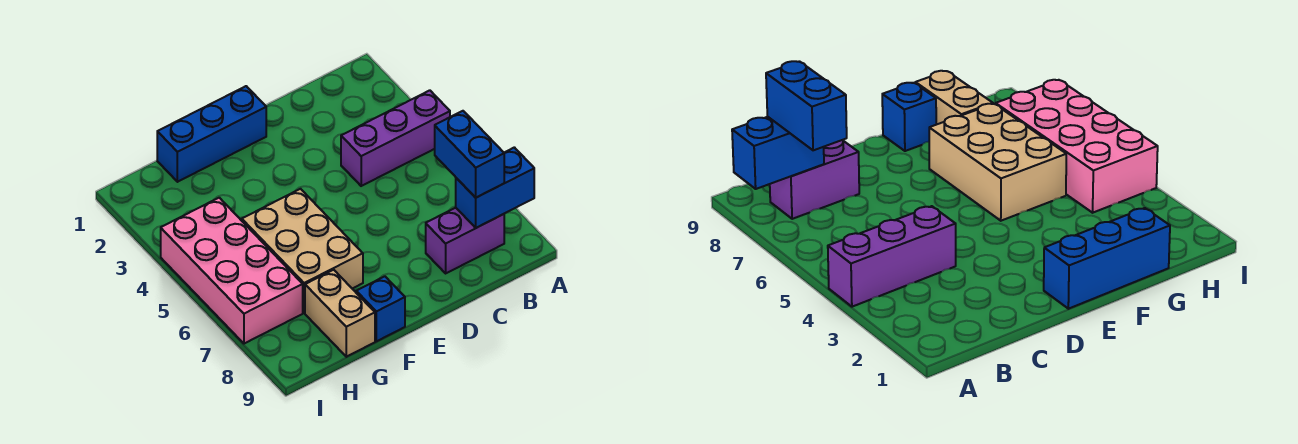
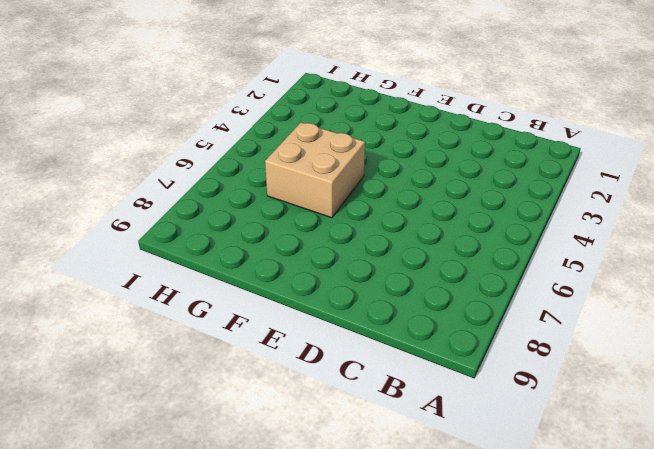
tan brick F5:G6 level 1 -> tan brick F5:G7 level 1
none -> purple brick A4:C4 level 1
none -> purple brick B8:C8 level 1

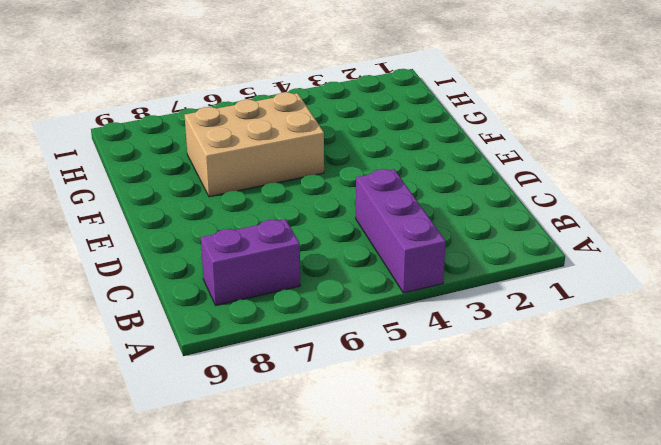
purple brick B7:B8 level 1 -> purple brick B8:C8 level 1
none -> blue brick E1:G1 level 1
none -> blue brick F9 level 1

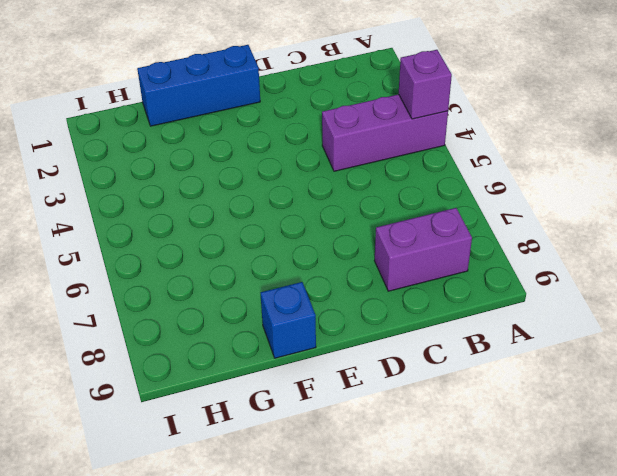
purple brick A4 level 2 -> none
none -> tan brick F5:G7 level 1
none -> tan brick G8:G9 level 1

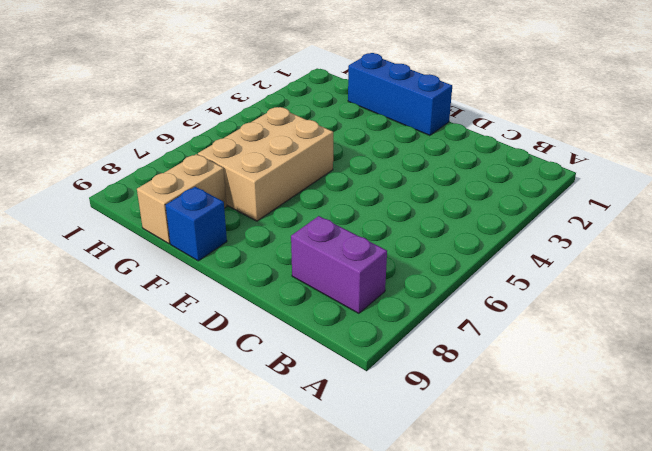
none -> purple brick A4:C4 level 1
none -> pink brick H4:I7 level 1

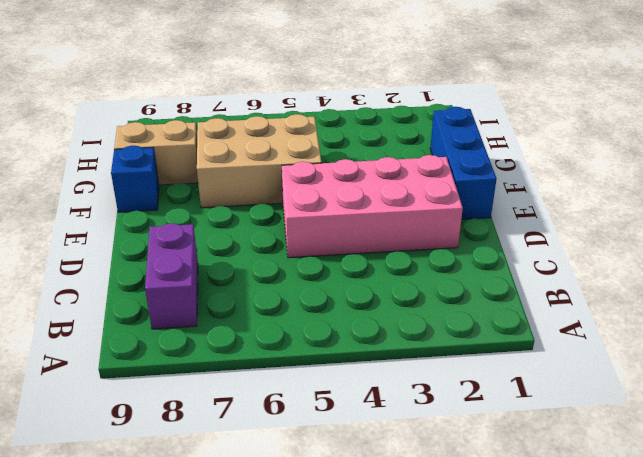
pink brick D2:E5 level 1 -> pink brick H4:I7 level 1
none -> purple brick A4:C4 level 1
none -> blue brick A8:B8 level 2

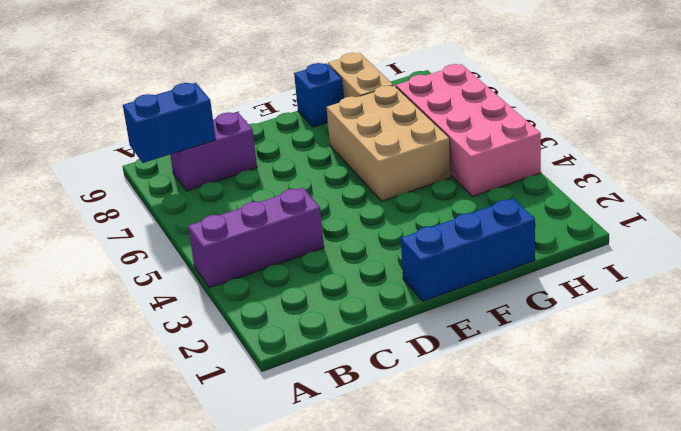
none -> blue brick B7:B8 level 3

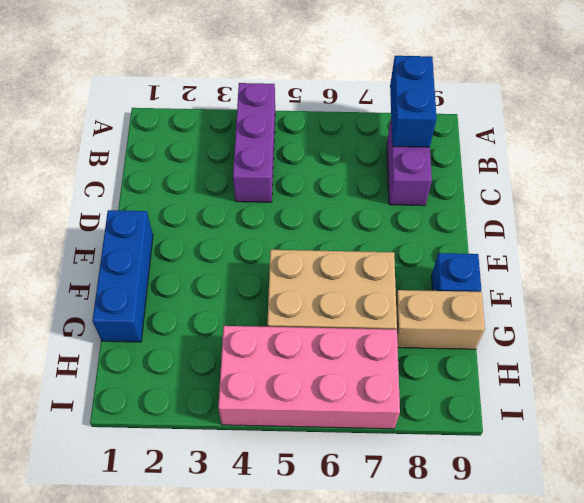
none -> blue brick B7:B8 level 3

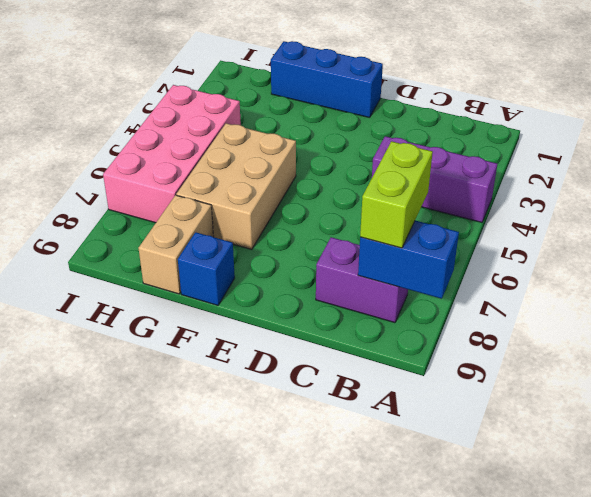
lime brick B7:B8 level 3 -> blue brick B7:B8 level 3

